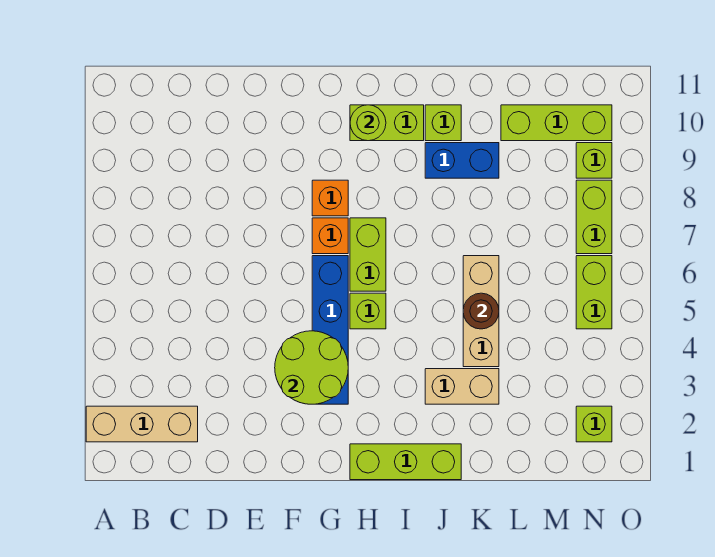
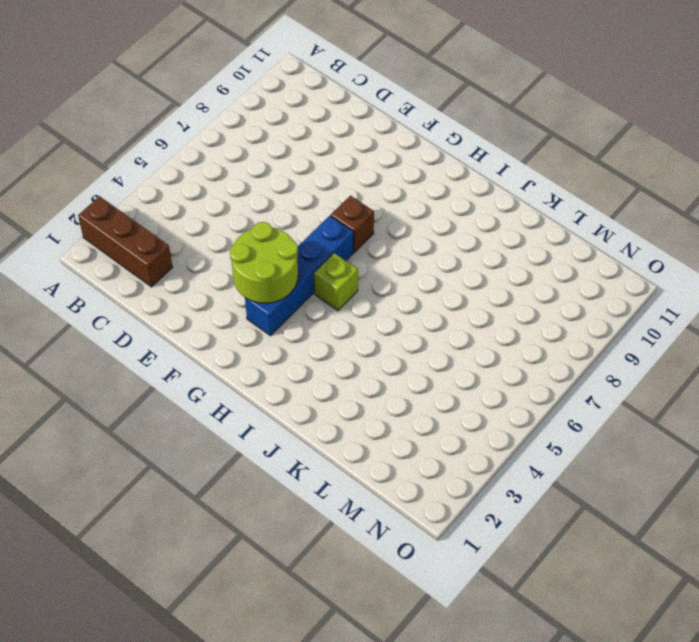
brown brick A2:C2 level 1 -> tan brick A2:C2 level 1
brown brick G7 level 1 -> orange brick G7 level 1
none -> orange brick G8 level 1
none -> lime brick H1:J1 level 1
none -> lime brick H6:H7 level 1

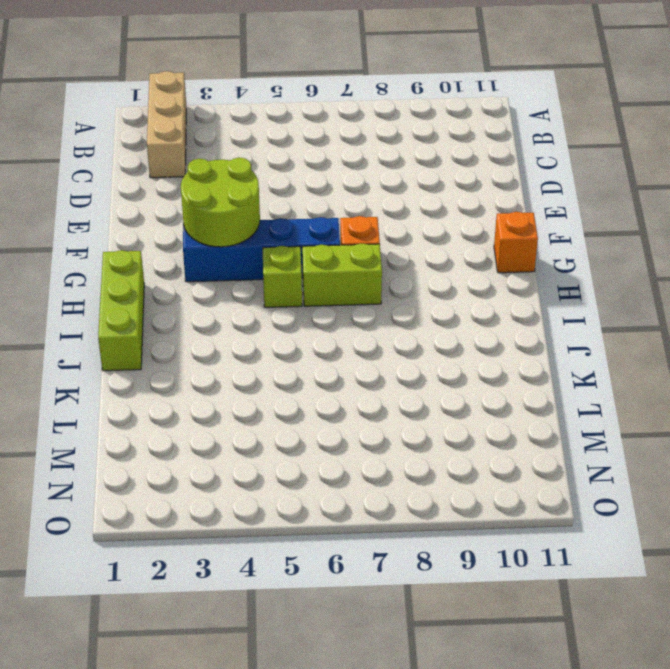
orange brick G11 level 1 -> orange brick G8 level 1
none -> lime brick H10:I10 level 1
none -> tan brick J3:K3 level 1
none -> blue brick J9:K9 level 1

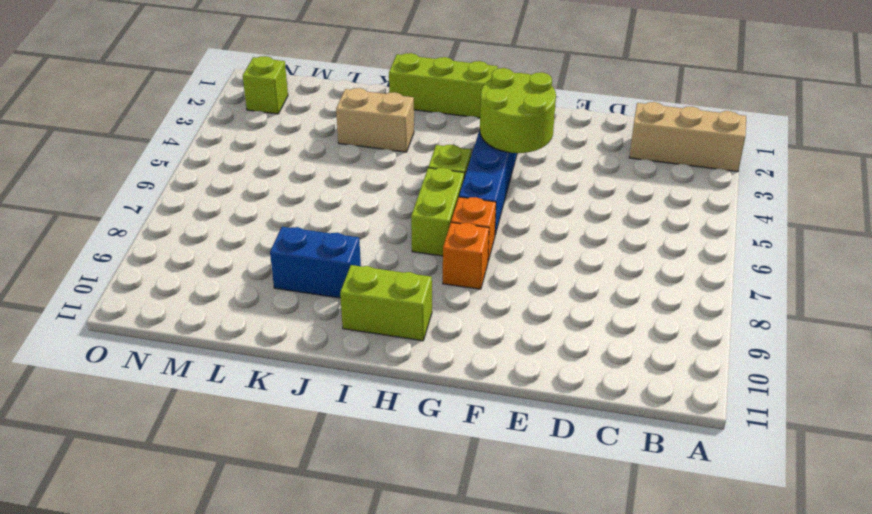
none -> lime brick J10 level 1
none -> tan brick K4:K6 level 1
none -> lime brick L10:N10 level 1

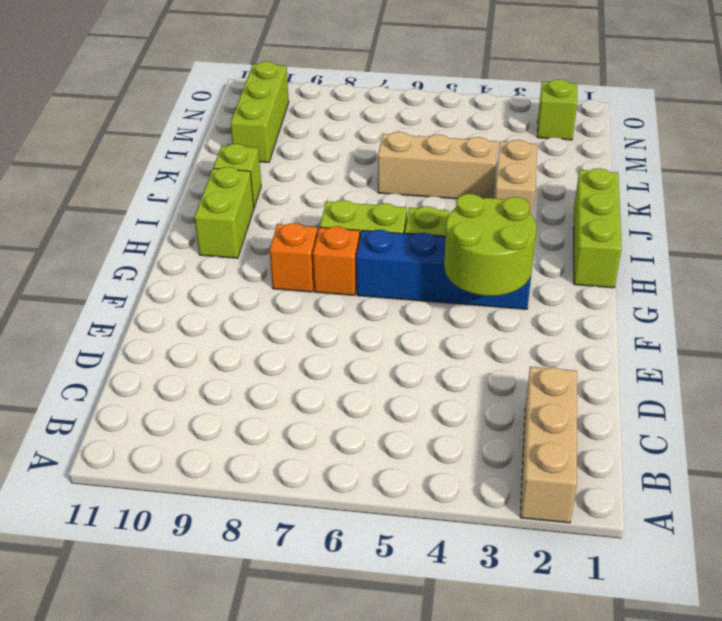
none -> blue brick J9:K9 level 1
none -> lime brick N5:N6 level 1
none -> lime brick N7:N8 level 1

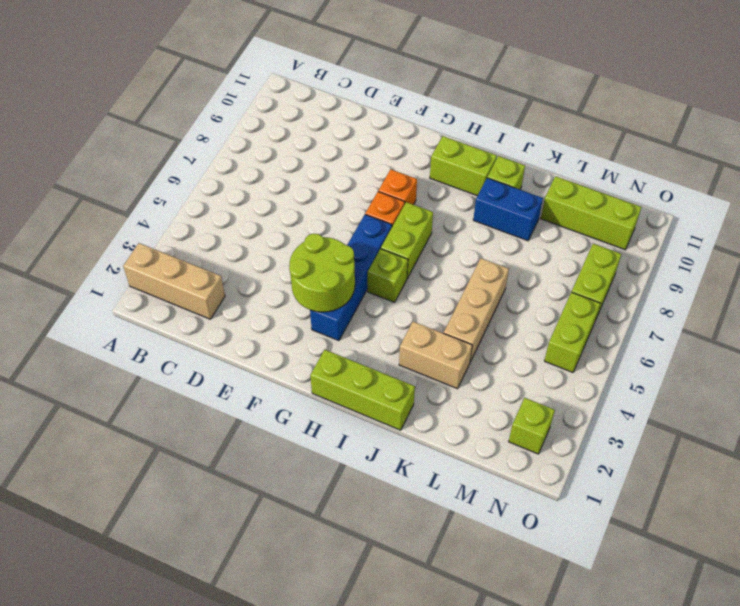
none -> lime brick N9 level 1
none -> lime round brick H10 level 2
none -> brown round brick K5 level 2

